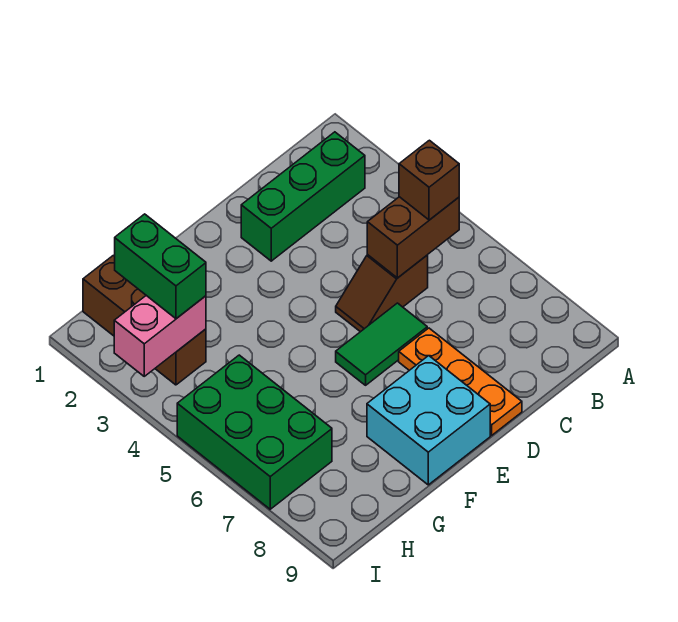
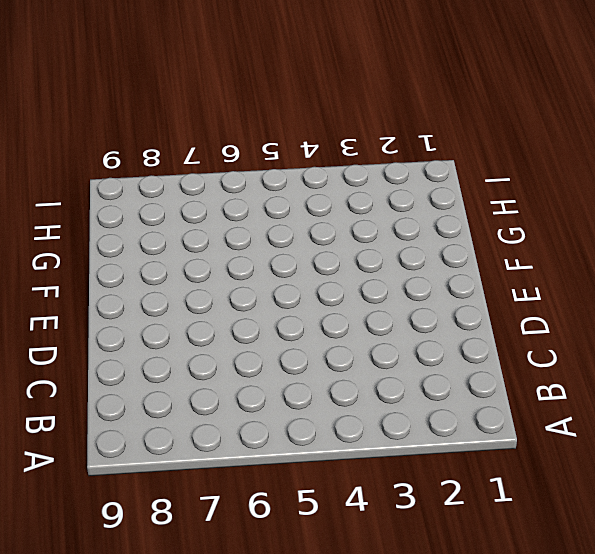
none -> green brick B2:D2 level 1
none -> brown slope C5:D5 level 1 top C

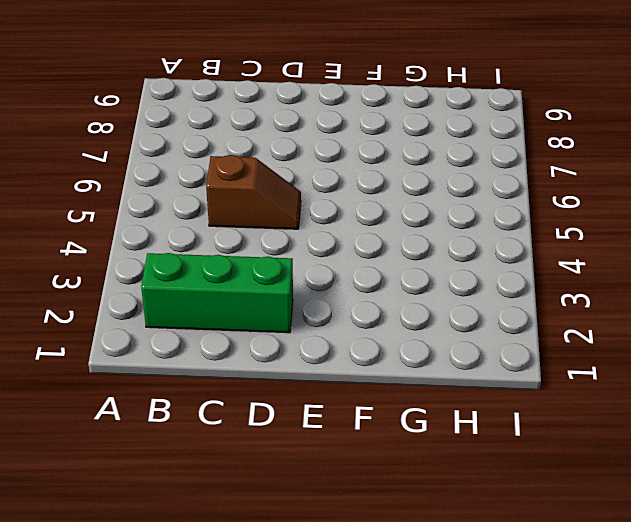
none -> green tile D6:E6 level 1
none -> orange plate D7:D9 level 1

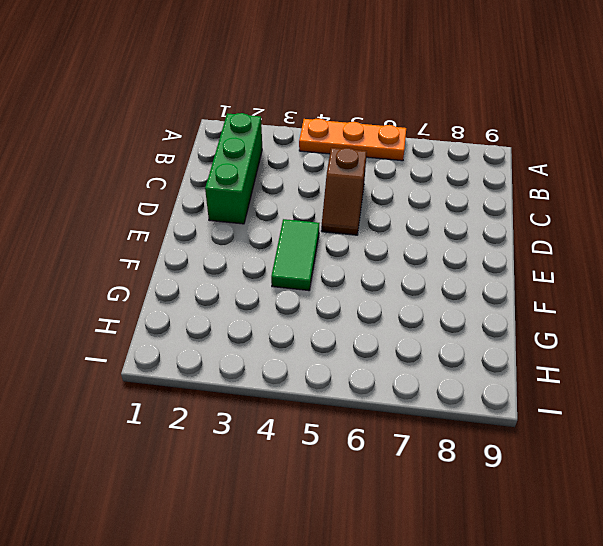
orange plate A4:A6 level 1 -> orange plate D7:D9 level 1
green tile E4:F4 level 1 -> green tile D6:E6 level 1
none -> cyan brick E8:F9 level 1
none -> brown brick H1:H3 level 1

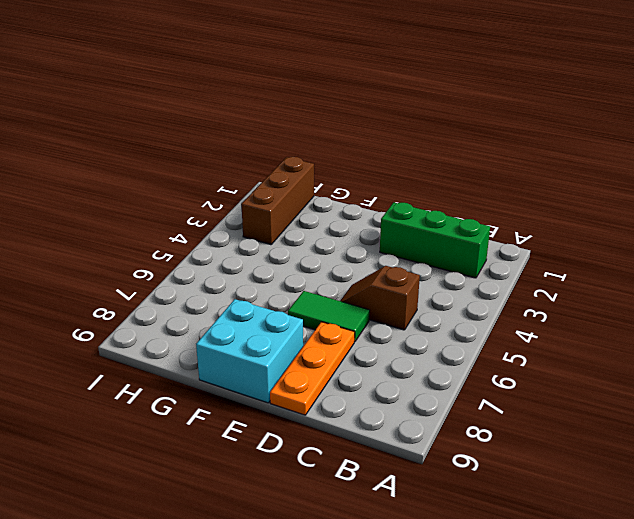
none -> green brick H5:I7 level 1
none -> brown brick B5:C5 level 2

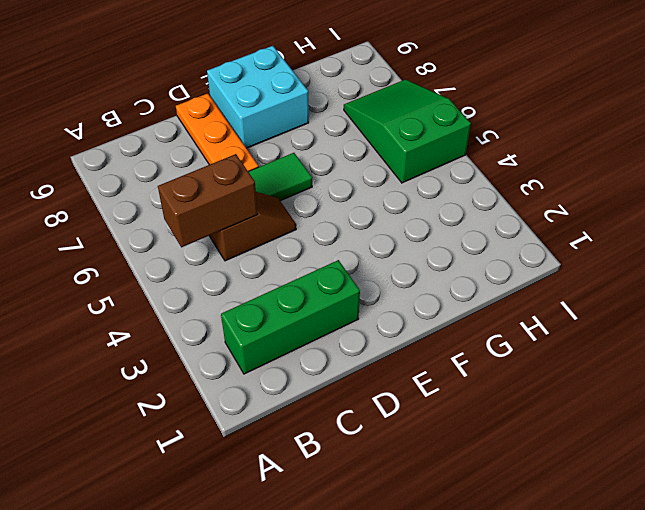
green slope H5:I7 level 1 top 5 -> green brick H5:I7 level 1
none -> brown brick H1:H3 level 1
none -> pink brick H3:I3 level 2

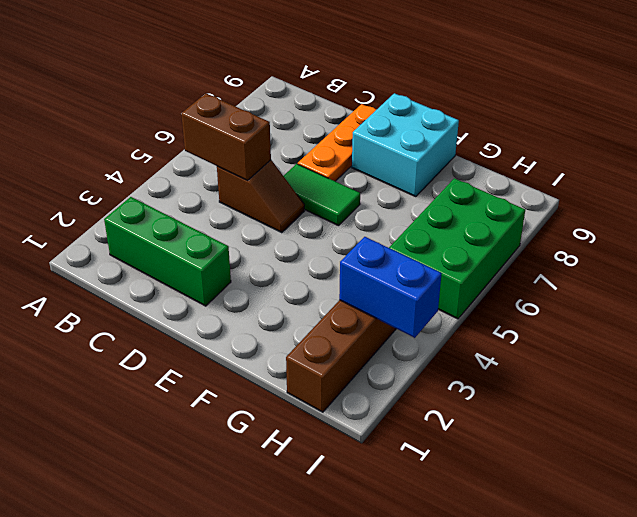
blue brick H3:I3 level 2 -> pink brick H3:I3 level 2
none -> brown brick B5 level 3
none -> green brick H2:H3 level 3

